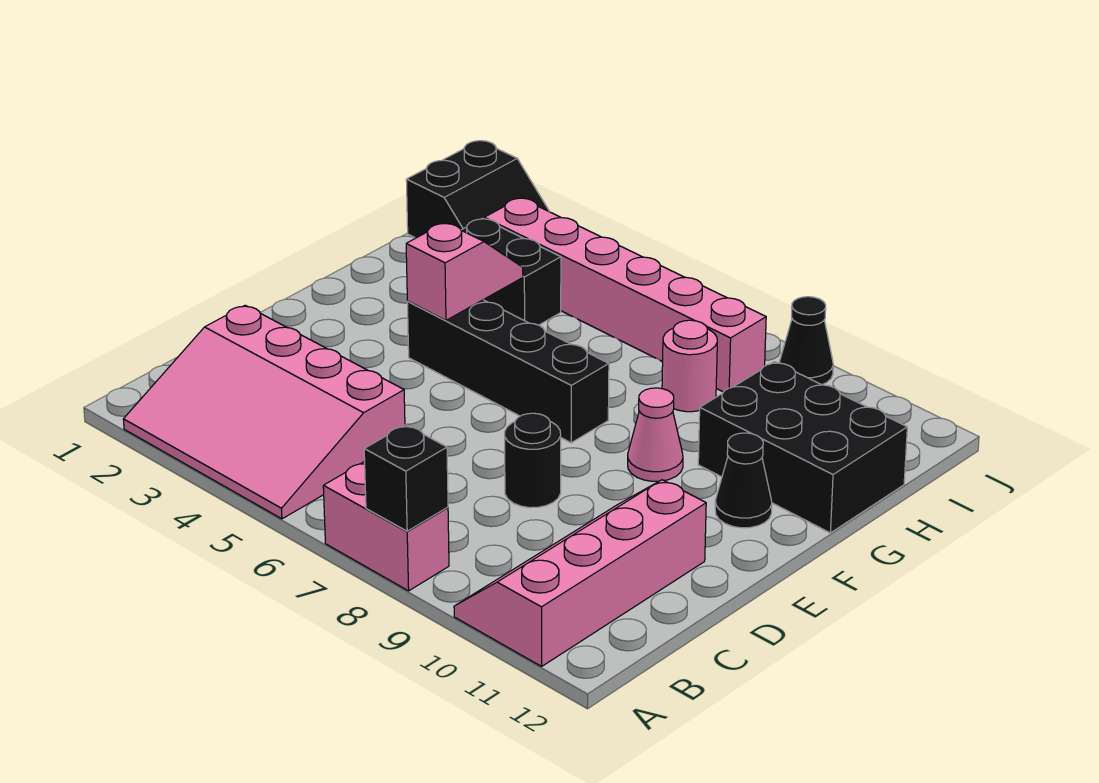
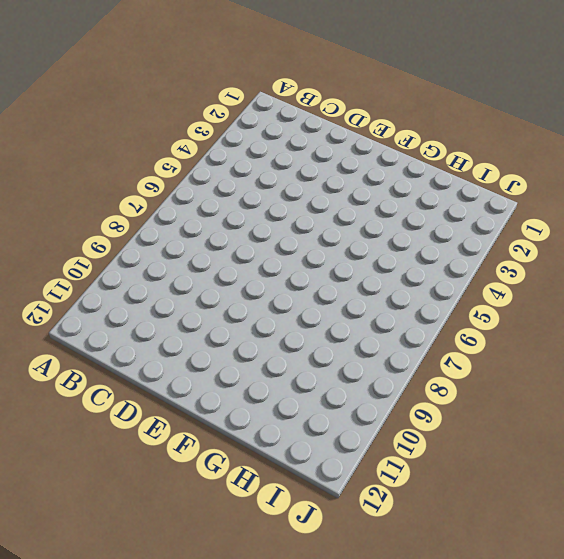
none -> pink slope A2:C5 level 1 top C
none -> pink brick A7:A8 level 1
none -> pink slope A10:D11 level 1 top 11

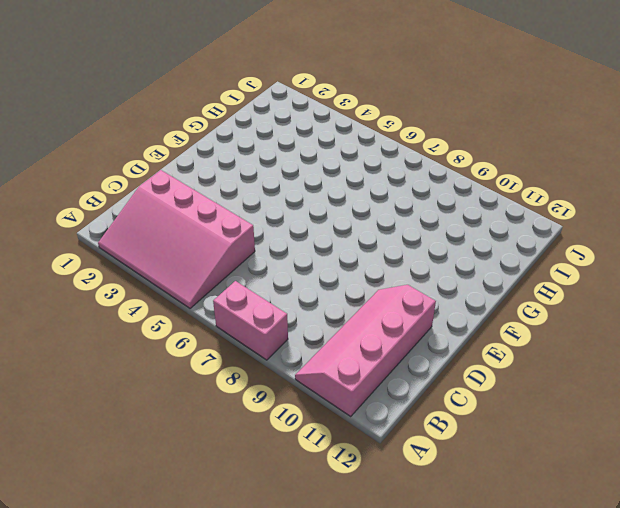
none -> black round brick D8 level 1
none -> black brick F4:F7 level 1
none -> pink cone F9 level 1

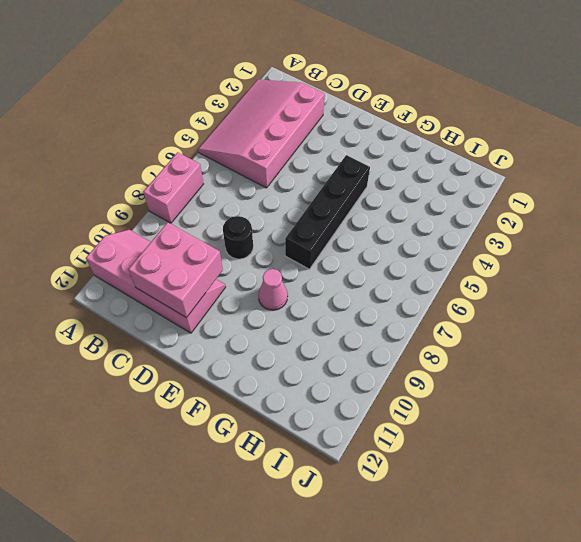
pink brick C10:D11 level 2 -> none
none -> black cone F11 level 1
none -> black brick G10:H12 level 1
none -> black brick H3:H4 level 1

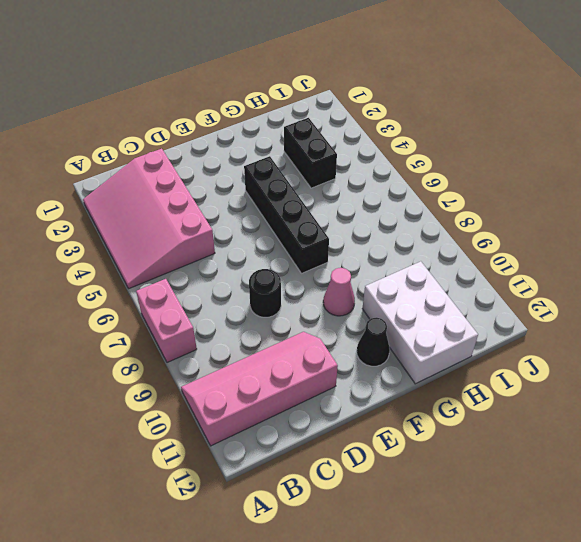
white brick G10:H12 level 1 -> black brick G10:H12 level 1
none -> pink round brick H8 level 1
none -> black slope I1:J2 level 1 top 1
none -> pink brick I3:I8 level 1

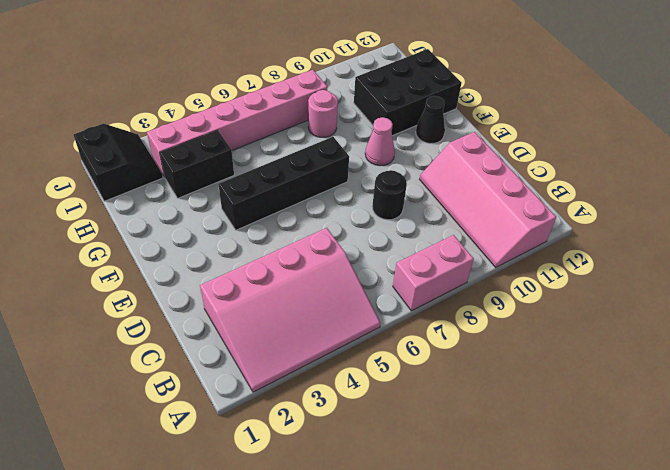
none -> black cone J9 level 1
none -> black brick A8 level 2
none -> pink slope F4:G4 level 2 top F

